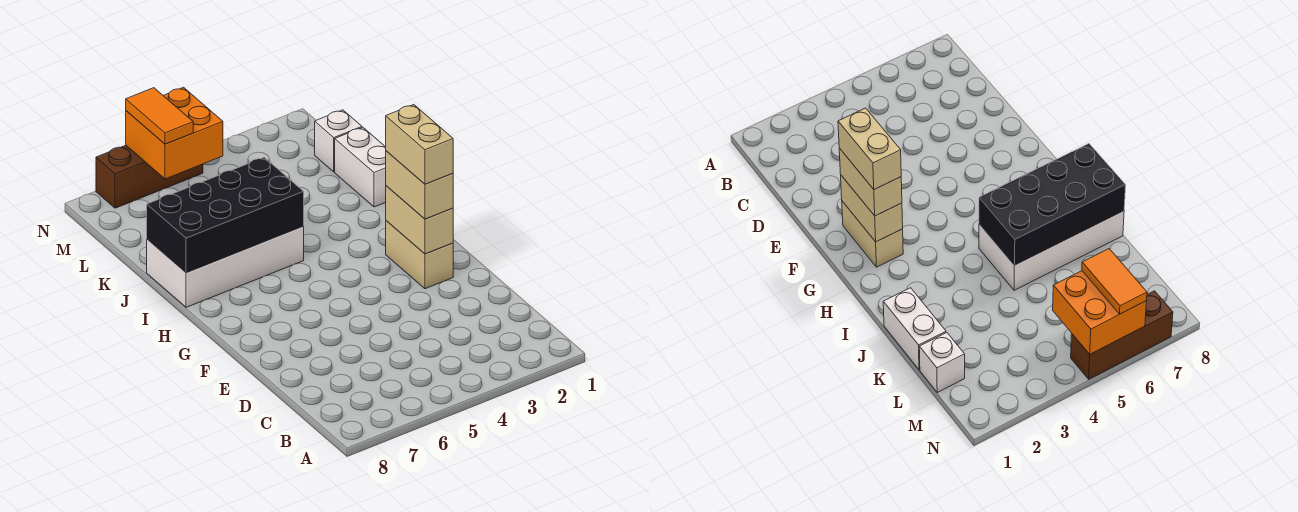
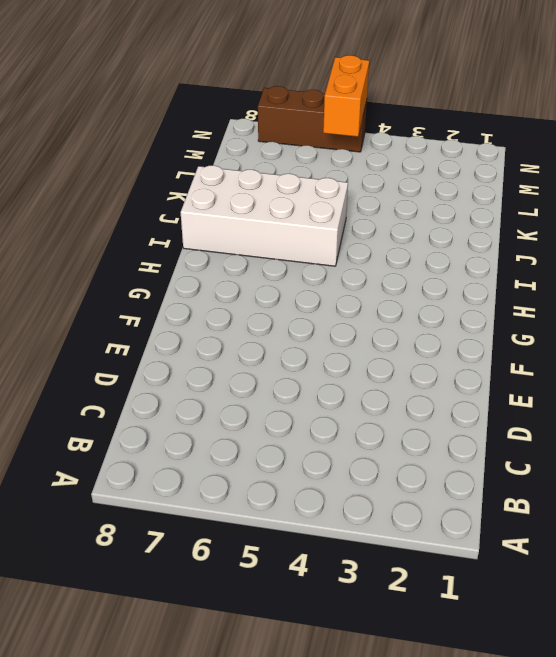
orange brick M5:N5 level 2 -> orange brick M5:N6 level 2
none -> tan brick F2:G2 level 1
none -> white brick J1:K1 level 1

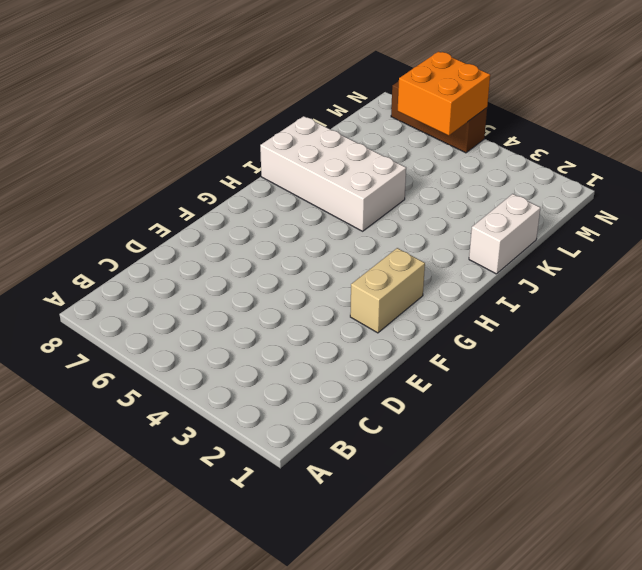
none -> white brick L1 level 1
none -> tan brick F2:G2 level 2

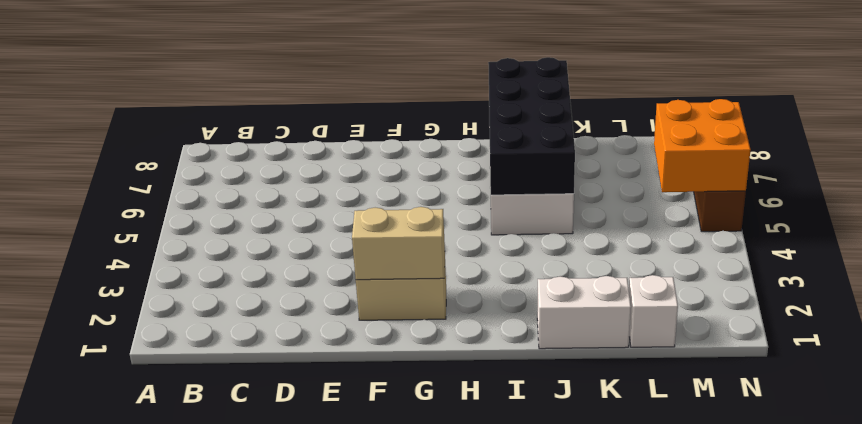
none -> tan brick F2:G2 level 3
none -> orange tile M6:N6 level 3

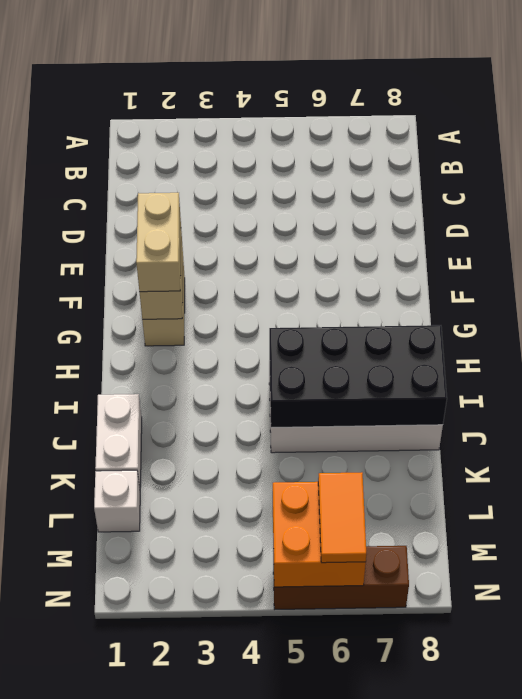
none -> tan brick F2:G2 level 4

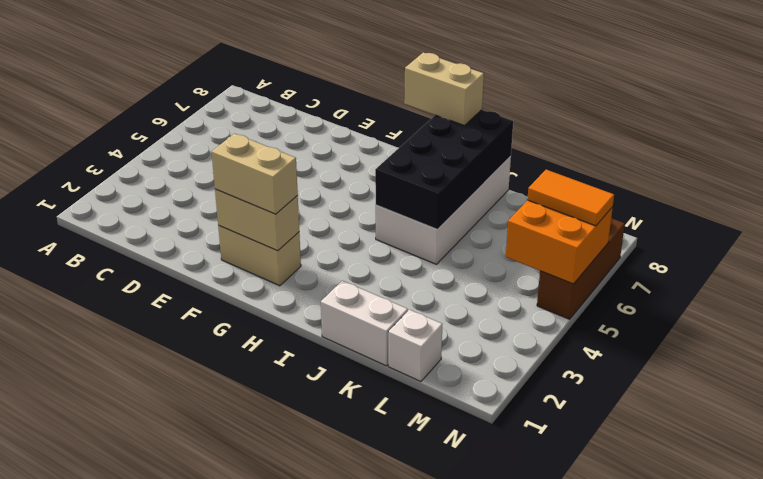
tan brick H8:I8 level 3 -> tan brick F2:G2 level 4

